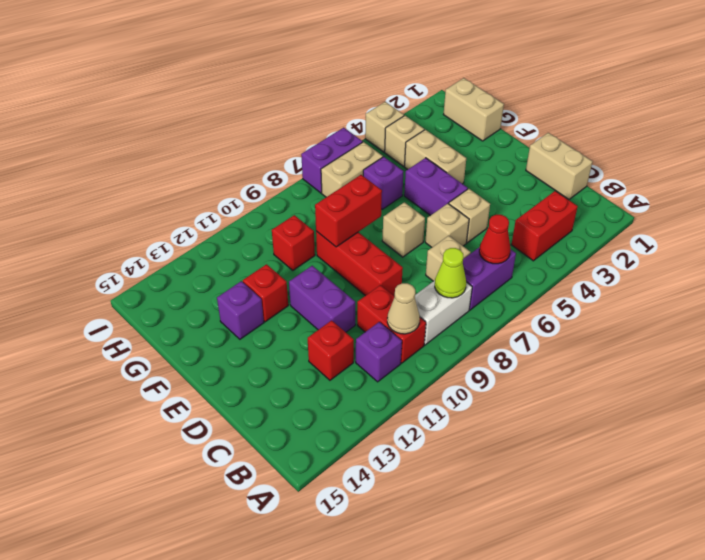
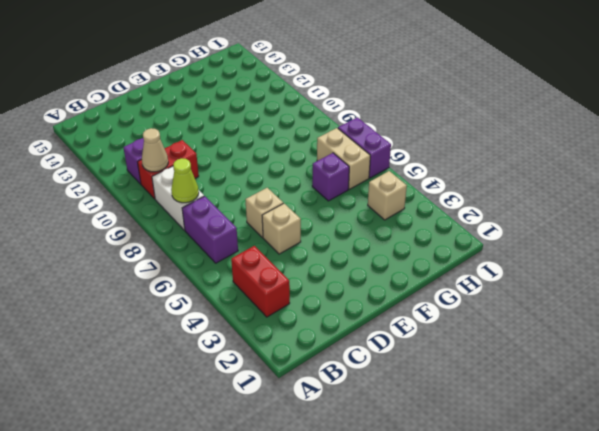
none -> tan brick C1:D1 level 1
none -> tan brick C7 level 1
none -> red brick C12 level 1

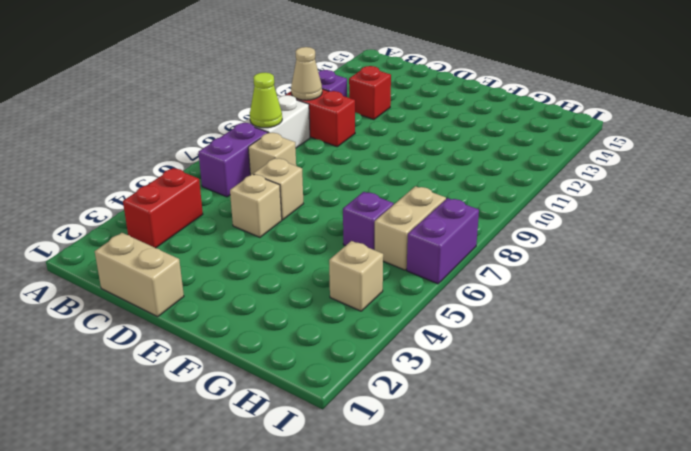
none -> red brick D9:F9 level 1
none -> purple brick D11:E11 level 1
none -> purple brick E5:F5 level 1

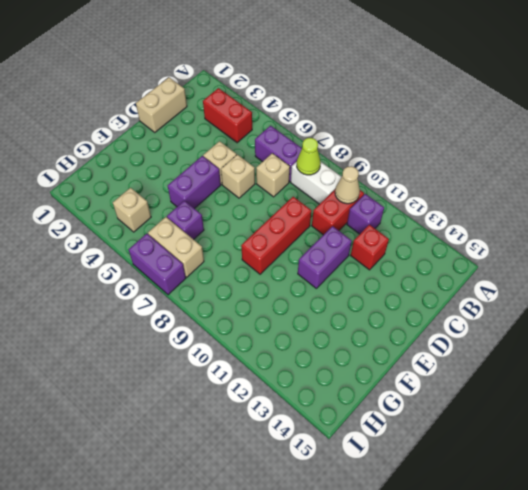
none -> tan brick E7 level 1
none -> tan brick F4:G4 level 1
none -> red brick F12 level 1

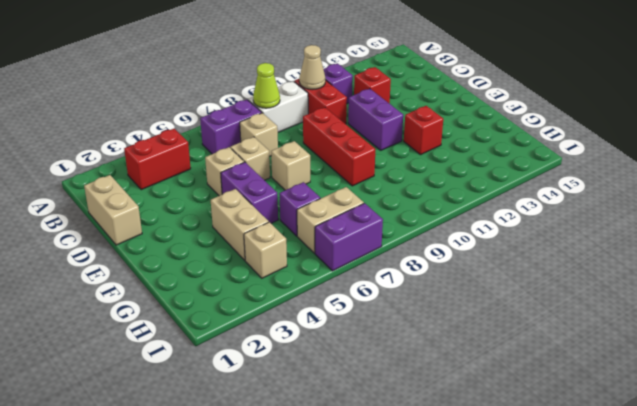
none -> purple brick F13 level 1
none -> tan brick G1:H1 level 1
none -> red brick G10 level 1

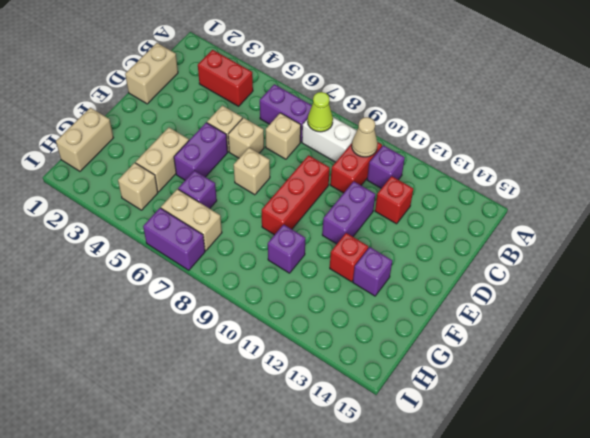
purple brick G10 level 1 -> red brick G10 level 1
none -> tan brick I4 level 1
none -> red cone B6 level 2
none -> red brick F8:F9 level 2

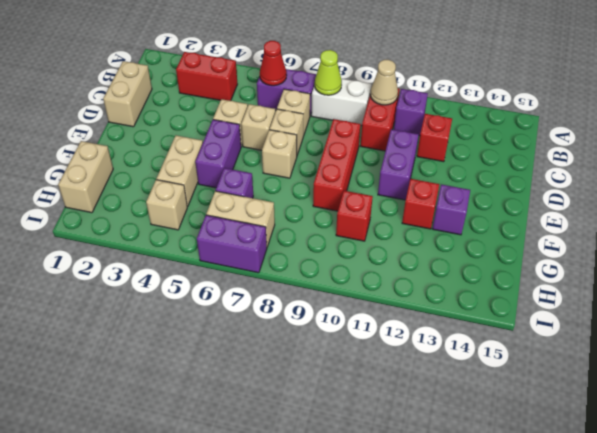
tan brick D7 level 1 -> tan brick I4 level 1
none -> red brick F8:F9 level 2

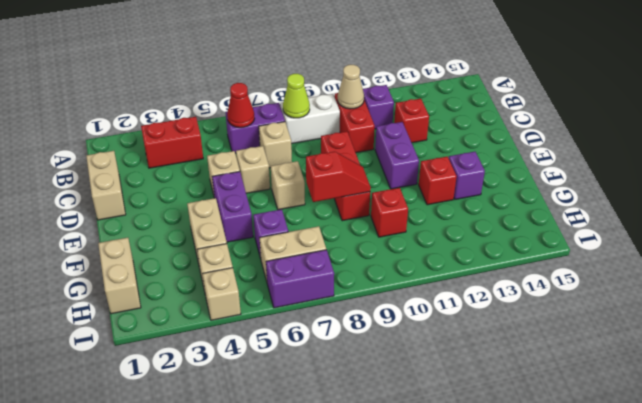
red slope F8:F9 level 2 top 8 -> red brick F8:F9 level 2

